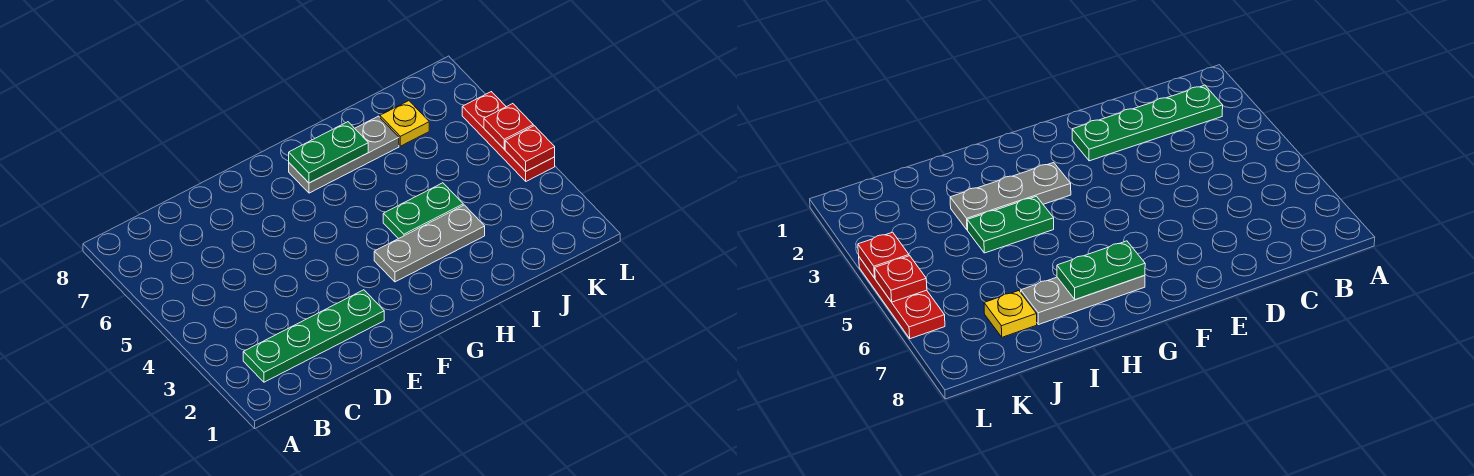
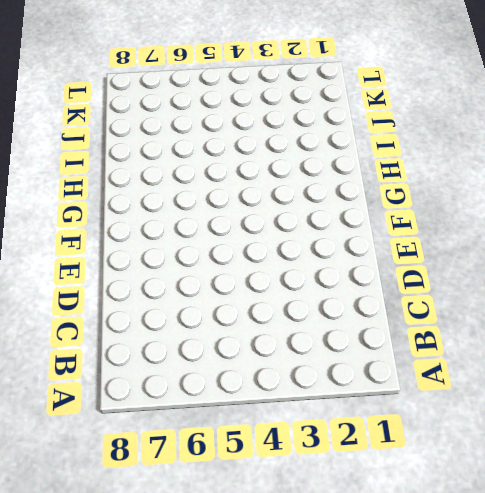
none -> green plate B2:E2 level 1
none -> grey plate G3:I3 level 1

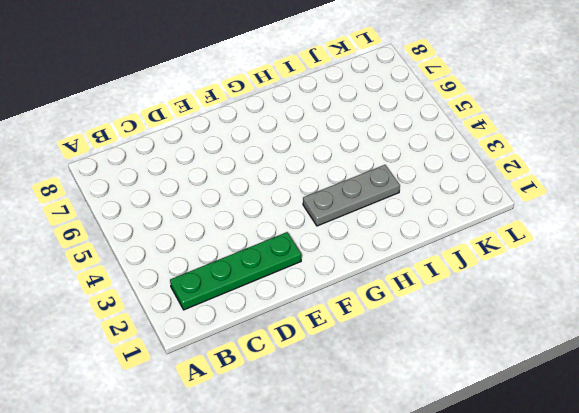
none -> grey plate G7:I7 level 1
none -> green plate H4:I4 level 1

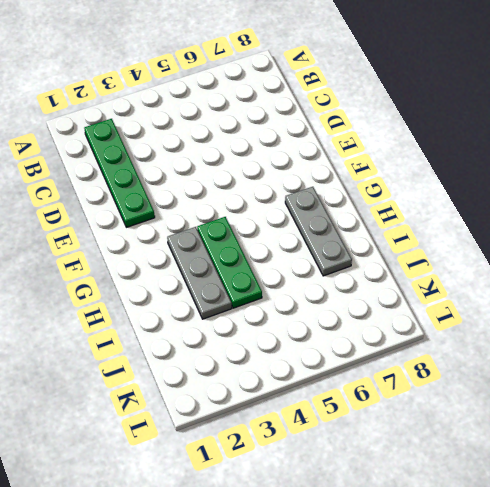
green plate G4:I4 level 1 -> green plate H4:I4 level 1
none -> yellow plate J7 level 1
none -> red plate L4:L6 level 1

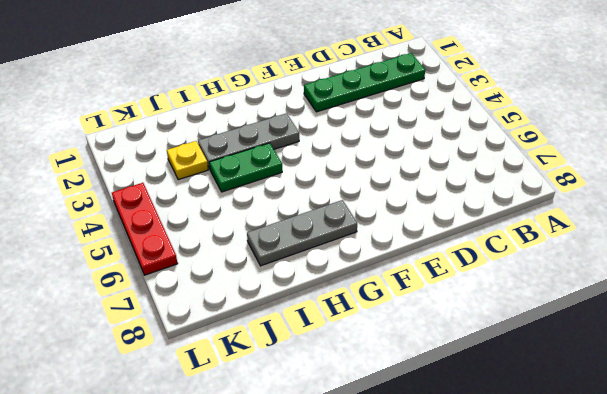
yellow plate J3 level 1 -> yellow plate J7 level 1
none -> green plate G7:H7 level 2
none -> red plate L4 level 2

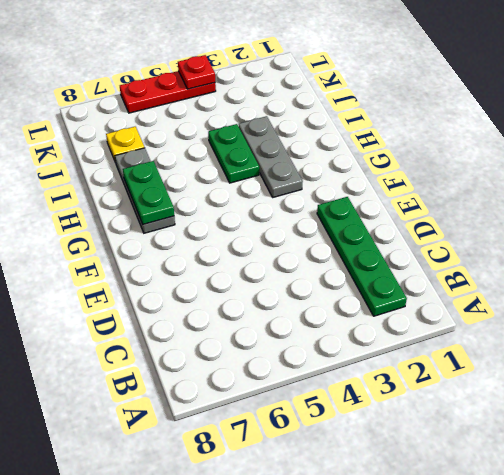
none -> red plate L5 level 2

